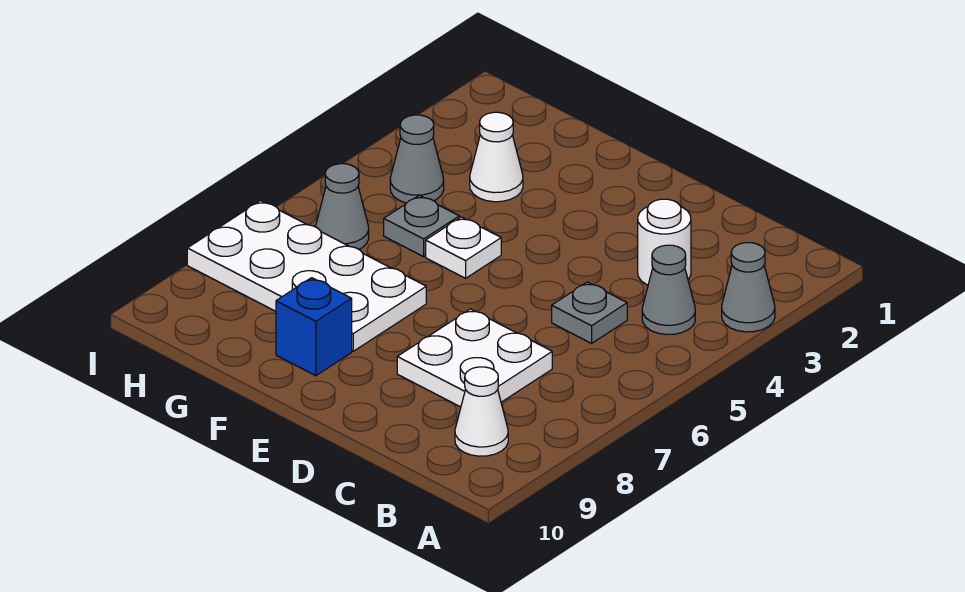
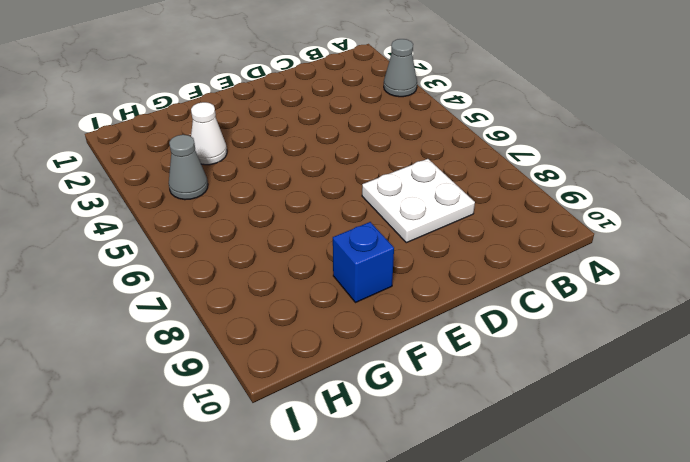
none -> grey cone B4 level 1
none -> white cone B9 level 1
none -> white round brick C3 level 1

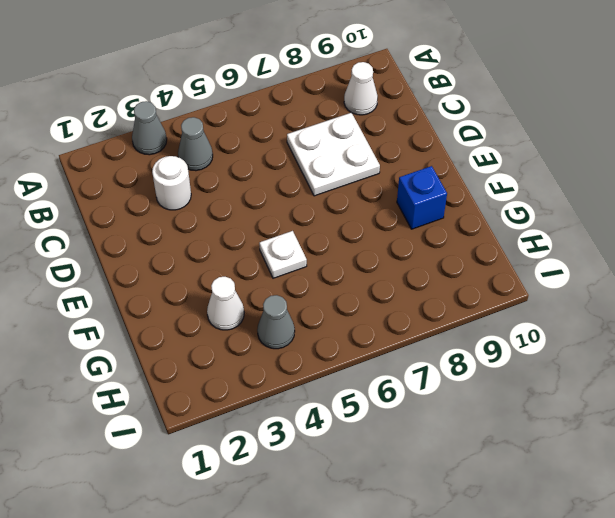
none -> grey plate C5 level 1
none -> white plate F7:I8 level 1
none -> grey plate G5 level 1

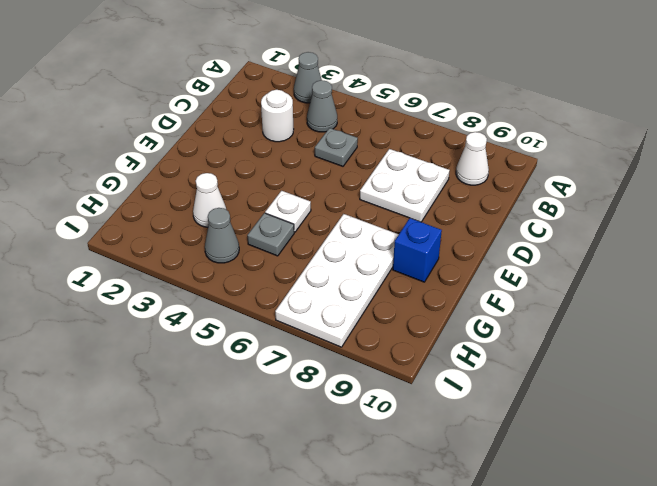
none -> grey cone H6 level 1

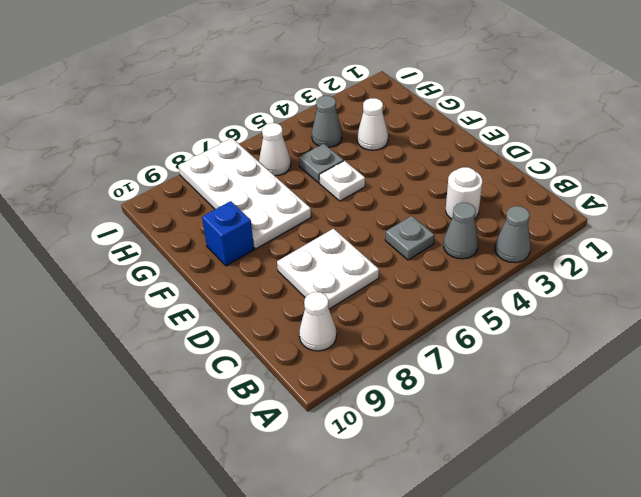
white cone H6 level 1 -> grey cone H6 level 1

